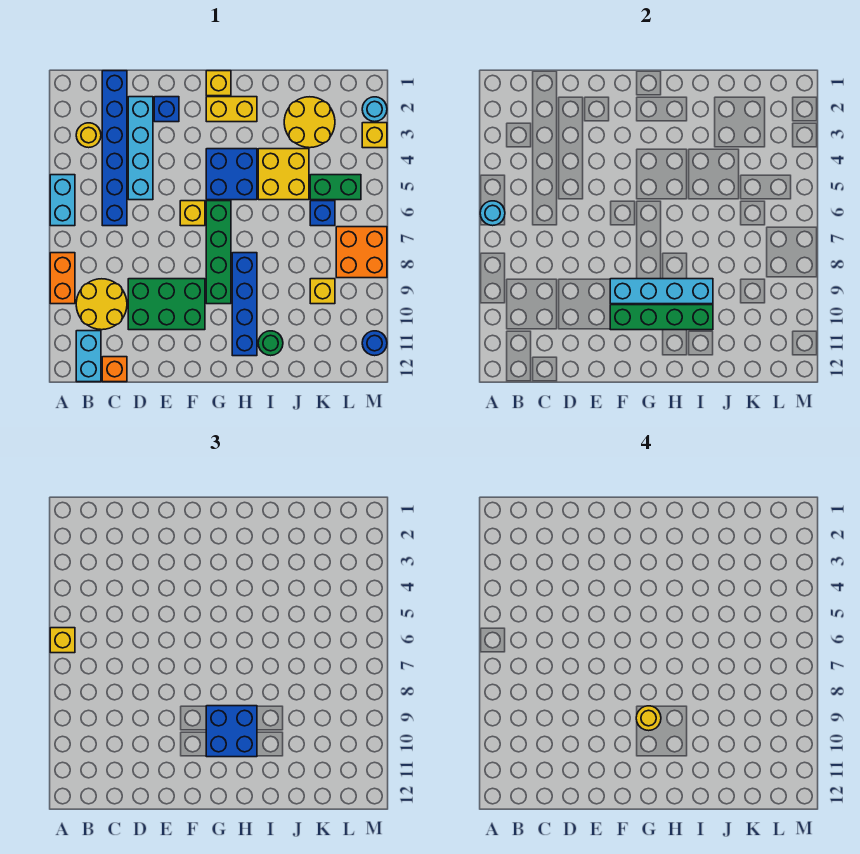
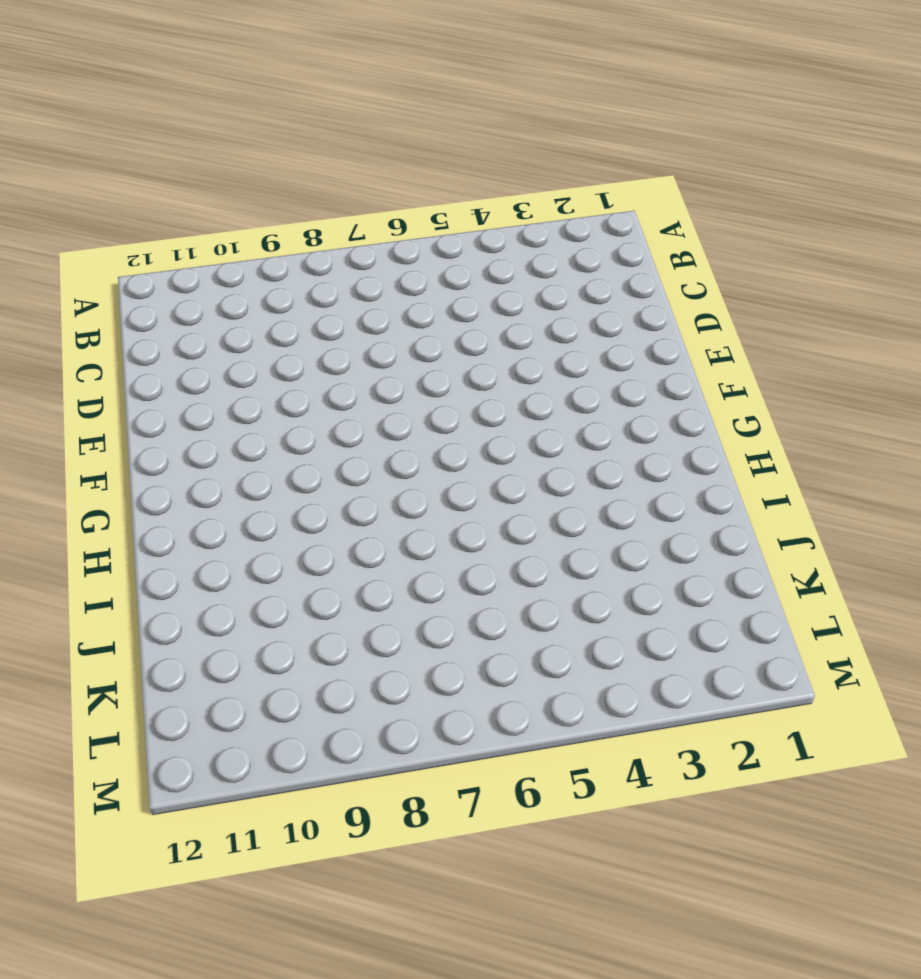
none -> cyan brick A5:A6 level 1
none -> orange brick A8:A9 level 1
none -> yellow round brick B3 level 1
none -> yellow round brick B9:C10 level 1

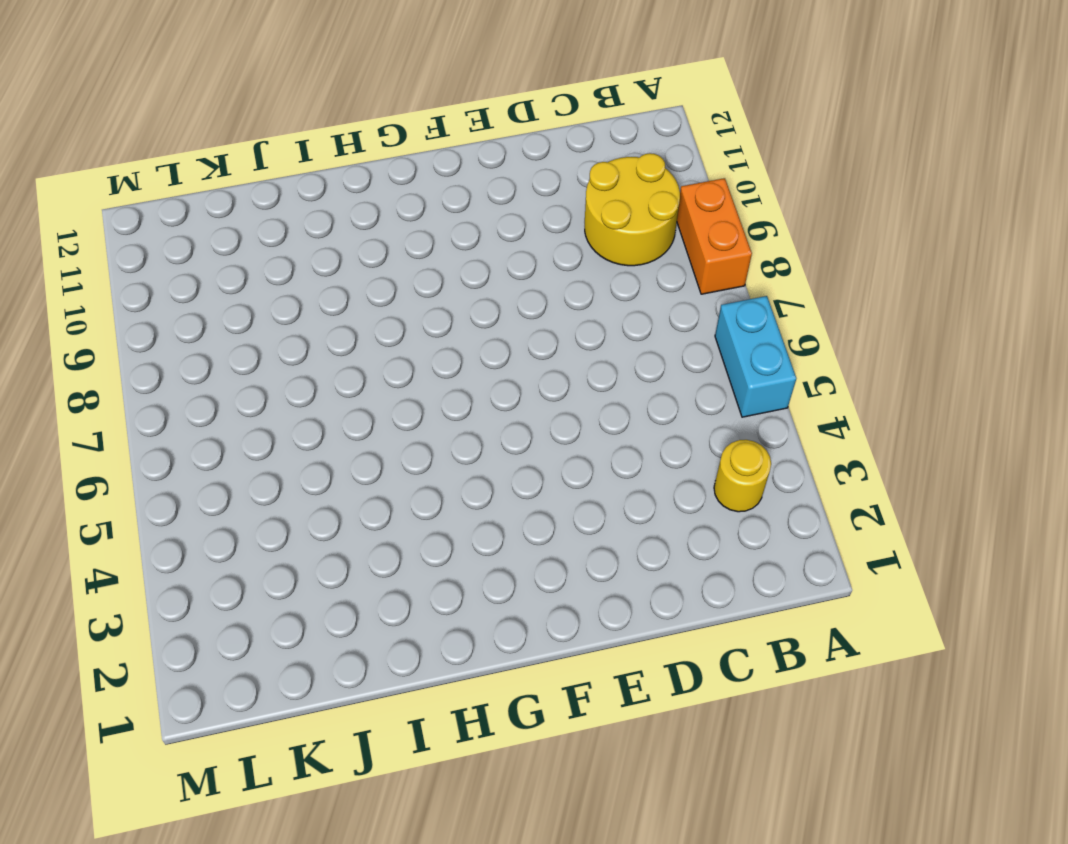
none -> cyan brick B11:B12 level 1
none -> blue brick C1:C6 level 1
none -> orange brick C12 level 1
none -> cyan brick D2:D5 level 1

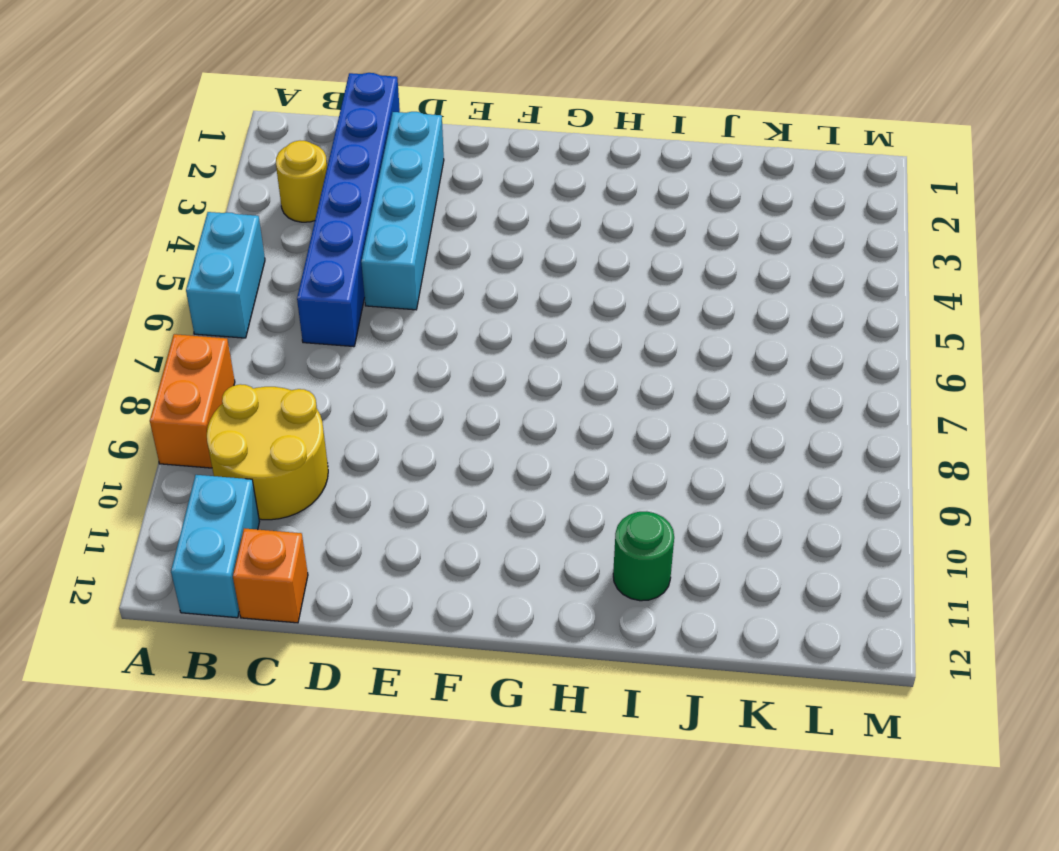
none -> green brick D9:F10 level 1
none -> blue brick E2 level 1
none -> yellow brick F6 level 1
none -> yellow brick G1 level 1

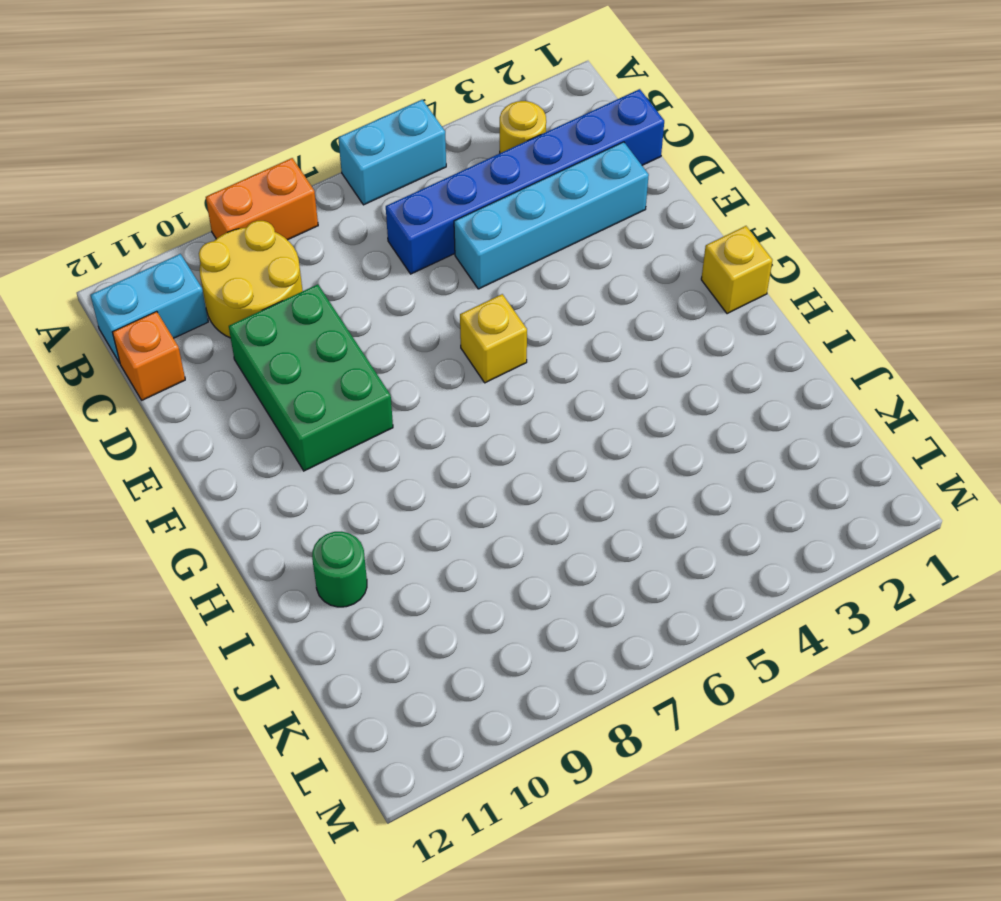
none -> blue brick E2 level 1
none -> yellow brick G2:H2 level 1
none -> blue brick G4:H5 level 1
none -> green brick G6:G9 level 1

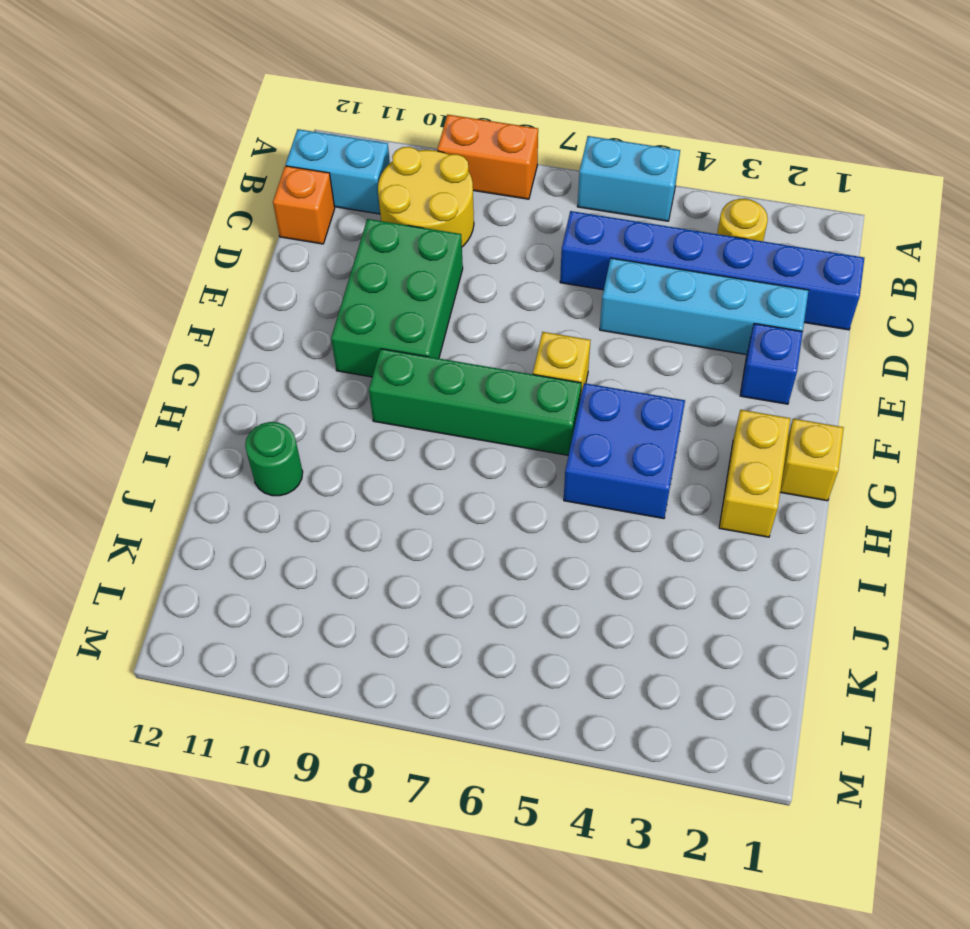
none -> blue brick H8:H11 level 1
none -> yellow brick I4:J5 level 1
none -> yellow round brick J2:K3 level 1
none -> green brick K5:L5 level 1

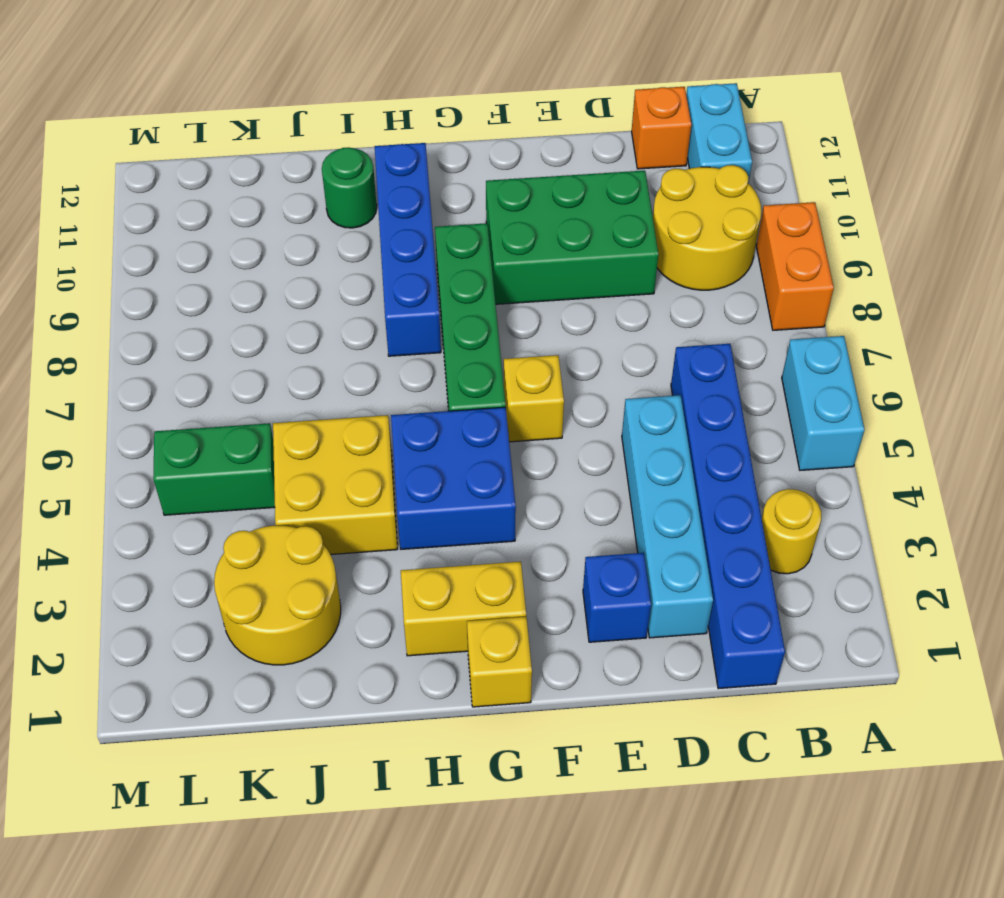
none -> blue brick K6 level 1
none -> yellow brick K9 level 1
none -> orange brick L7:M8 level 1
none -> cyan round brick M2 level 1

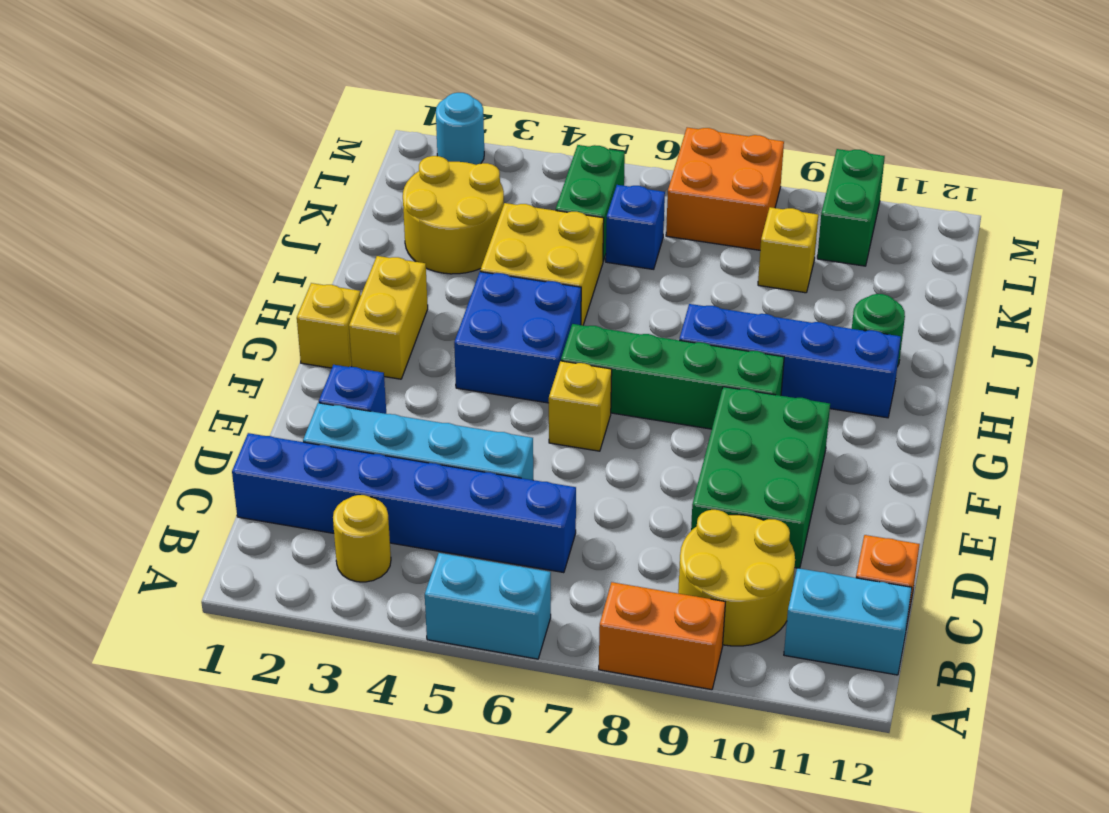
green brick L10:M10 level 1 -> none
none -> yellow brick M3 level 1
none -> blue round brick M11 level 1
none -> cyan round brick A6 level 2
none -> cyan brick F9:I9 level 2

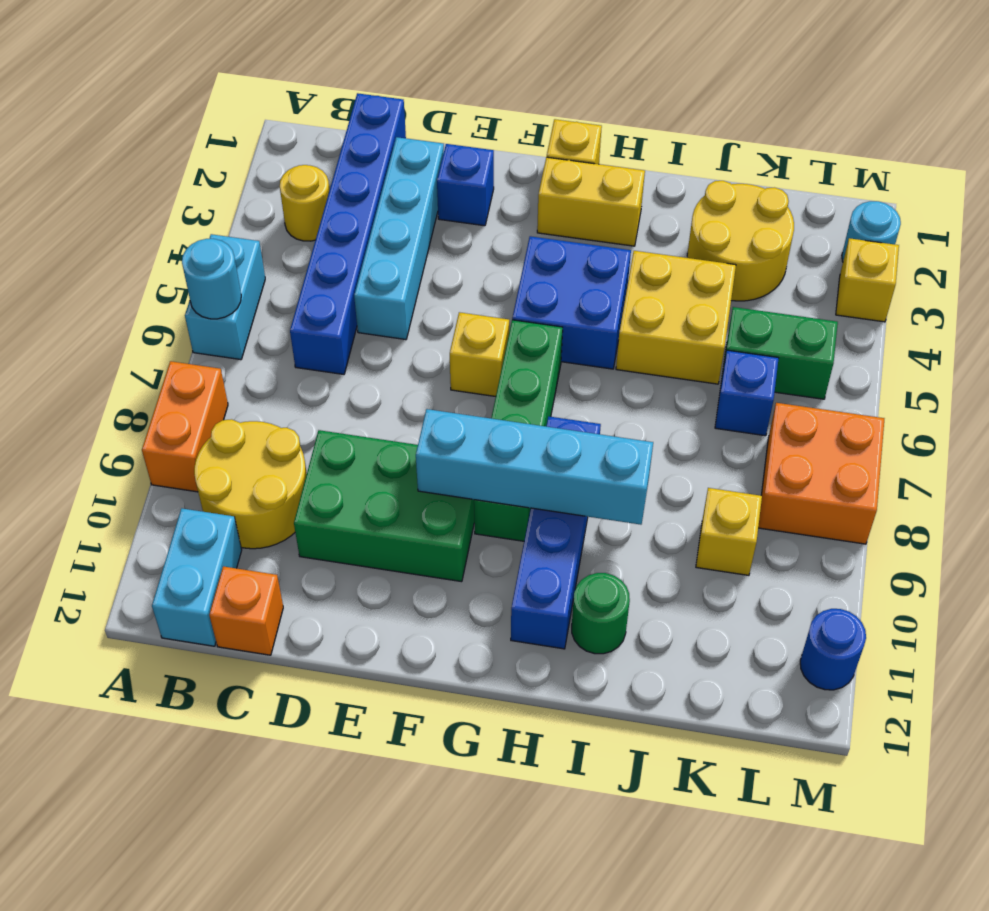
none -> green brick F10:I10 level 2
none -> yellow brick A6 level 3
none -> blue brick G9:H10 level 3
none -> yellow round brick G9 level 4

